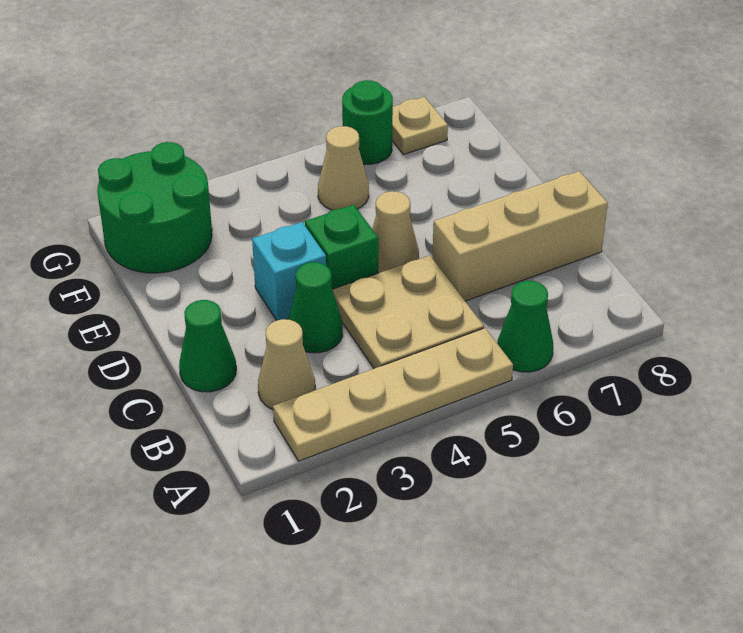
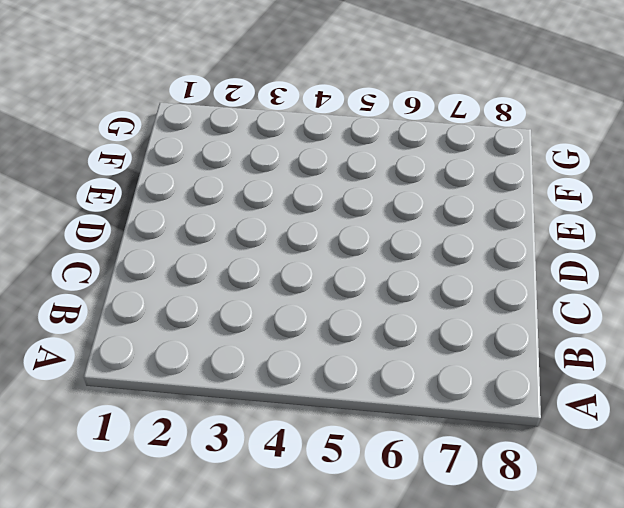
none -> tan plate A2:A5 level 1
none -> green cone A6 level 1
none -> tan cone B2 level 1

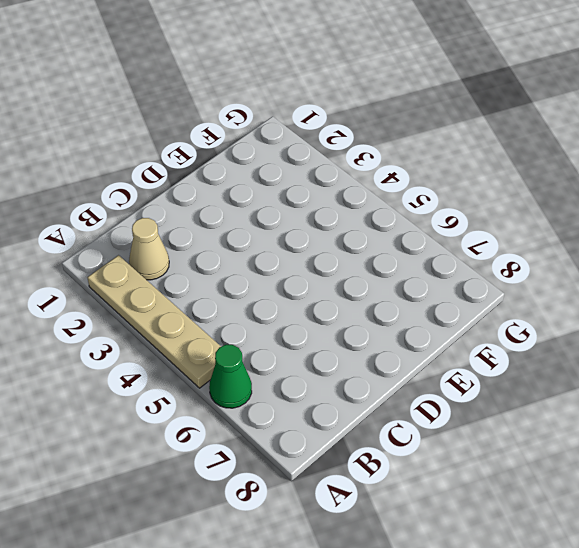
none -> tan plate B4:C5 level 1
none -> green cone C1 level 1
none -> green cone C3 level 1

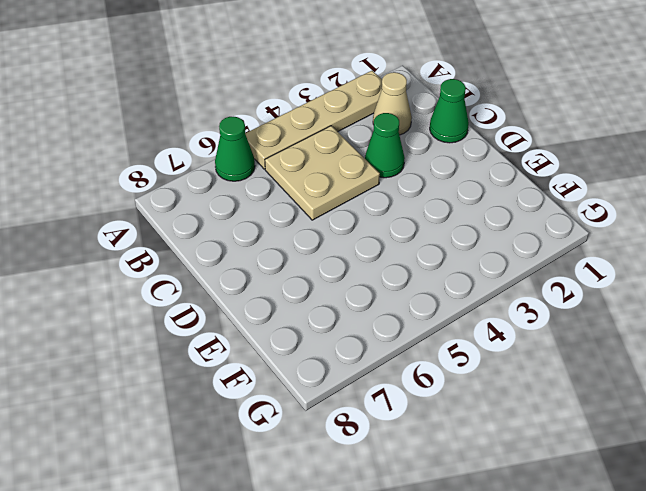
none -> tan brick C6:C8 level 1
none -> cyan brick D3 level 1
none -> green brick D4 level 1

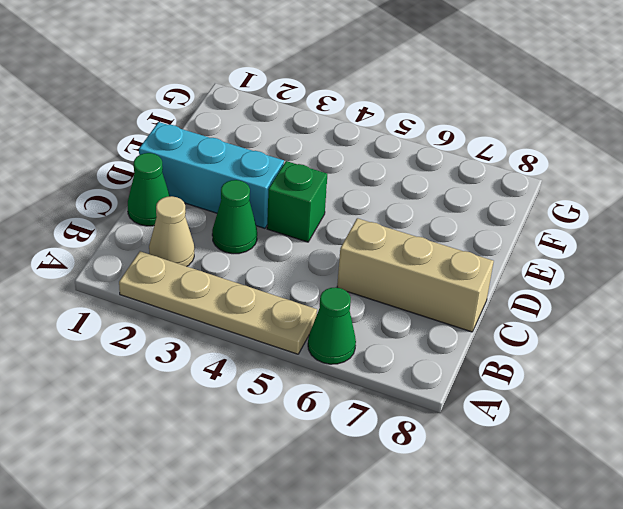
cyan brick D1:D3 level 1 -> cyan brick D3 level 1
none -> tan plate B4:C5 level 1
none -> tan cone D5 level 1
none -> green round brick F1:G2 level 1

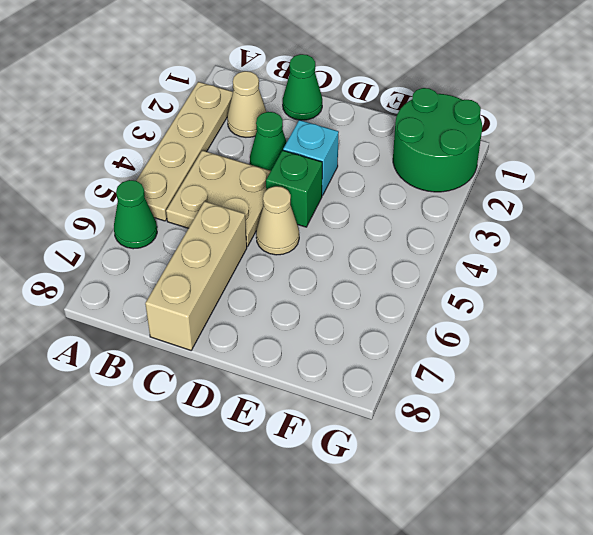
none -> tan cone F5 level 1
none -> green round brick G6 level 1
none -> tan plate G7 level 1

